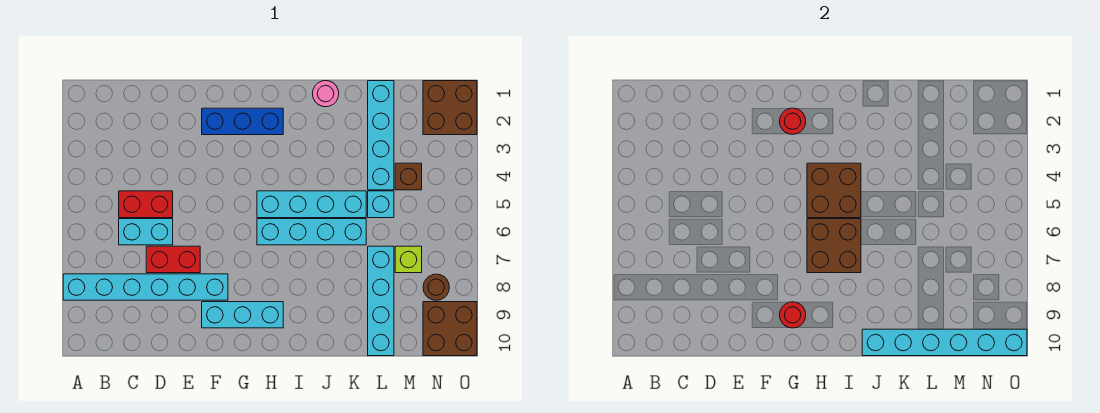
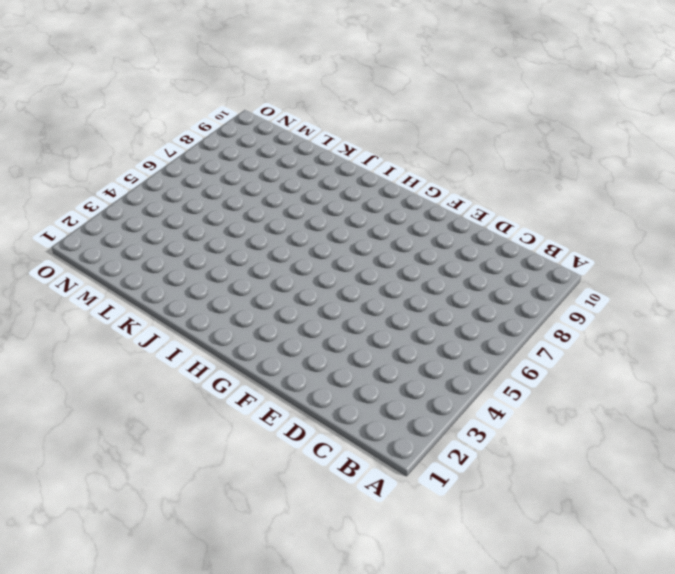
none -> cyan brick A8:F8 level 1
none -> red brick C5:D5 level 1
none -> cyan brick C6:D6 level 1

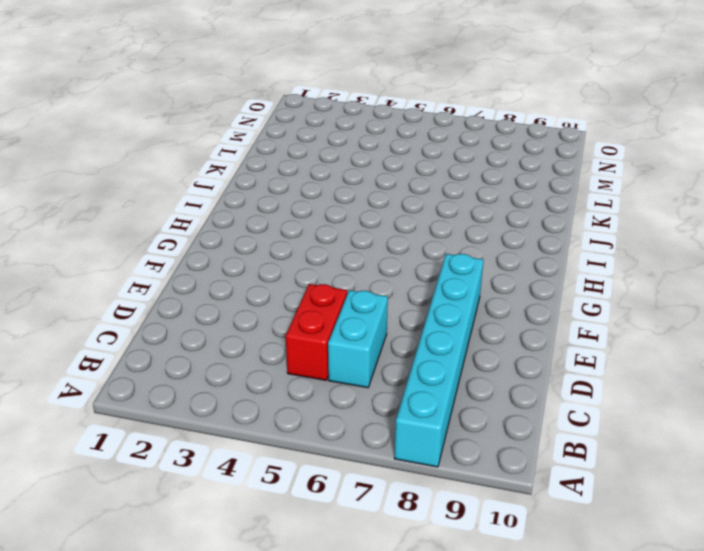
none -> red brick D7:E7 level 1
none -> blue brick F2:H2 level 1
none -> cyan brick F9:H9 level 1

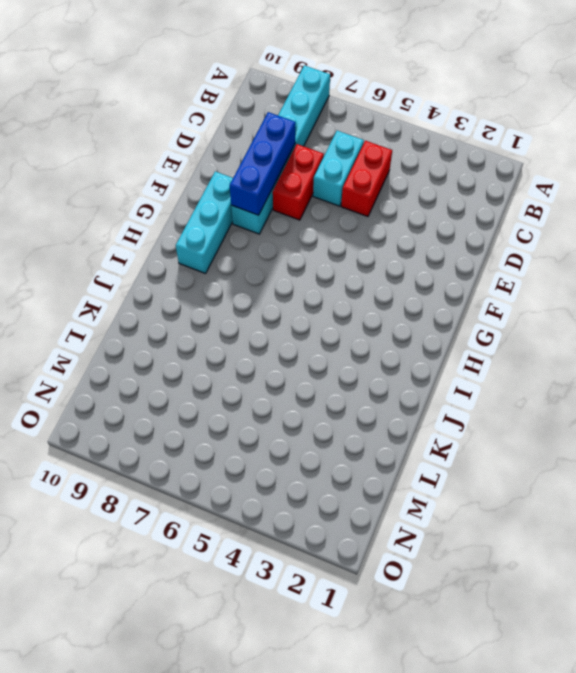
blue brick D8:F8 level 2 -> blue brick F2:H2 level 1
none -> cyan brick H5:K5 level 1
none -> cyan brick H6:K6 level 1
none -> pink round brick J1 level 1

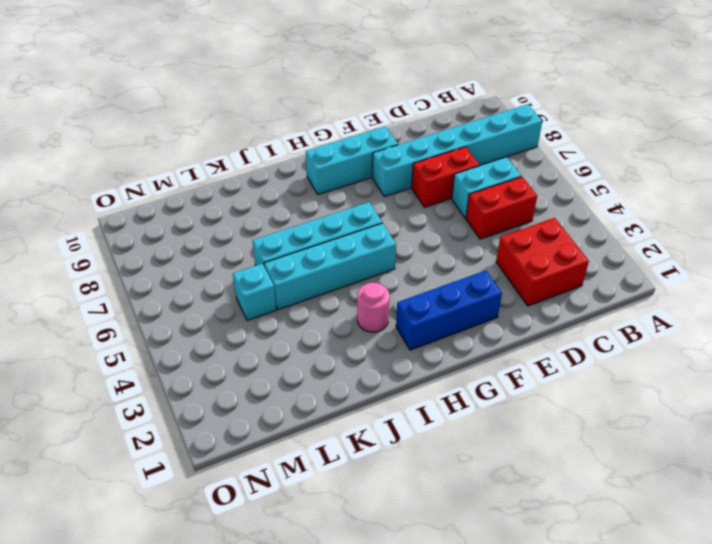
red brick C2:D3 level 1 -> none
pink round brick I3 level 1 -> pink round brick J1 level 1
none -> cyan brick L1:L4 level 1
none -> cyan brick L7:L10 level 1
none -> brown brick M4 level 1

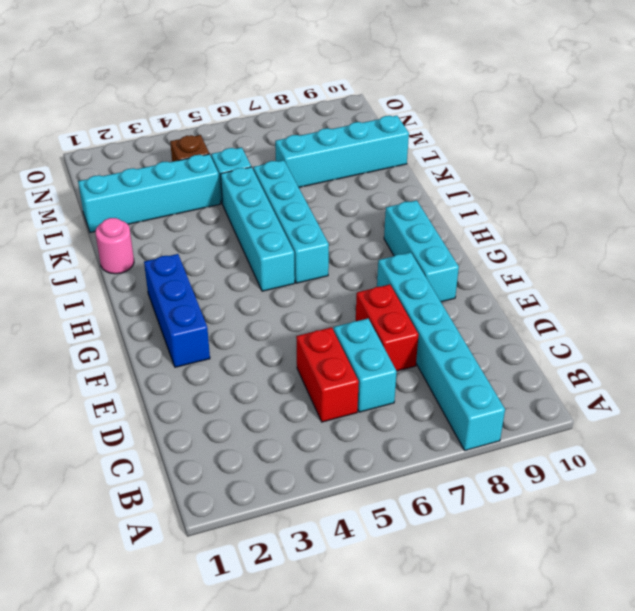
none -> lime brick M7 level 1
none -> brown brick N1:O2 level 1
none -> brown round brick N8 level 1

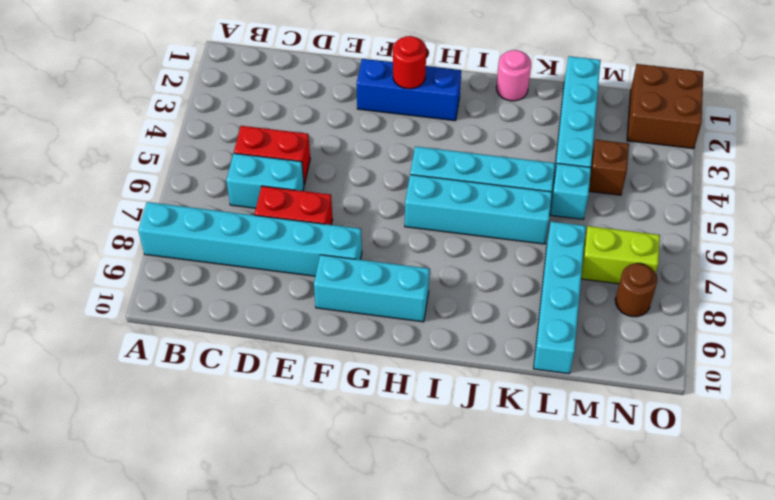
lime brick M7:N7 level 1 -> lime brick M7 level 1
none -> brown brick N9:O10 level 1
none -> red round brick G9 level 2
none -> brown brick H4:I5 level 2

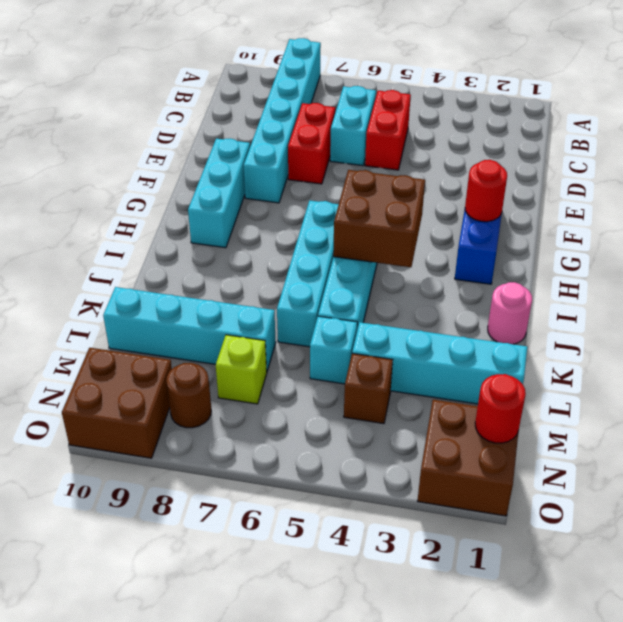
red round brick N1 level 2 -> red round brick G9 level 2
none -> brown brick H6:I7 level 2
none -> cyan brick J10:O10 level 2

